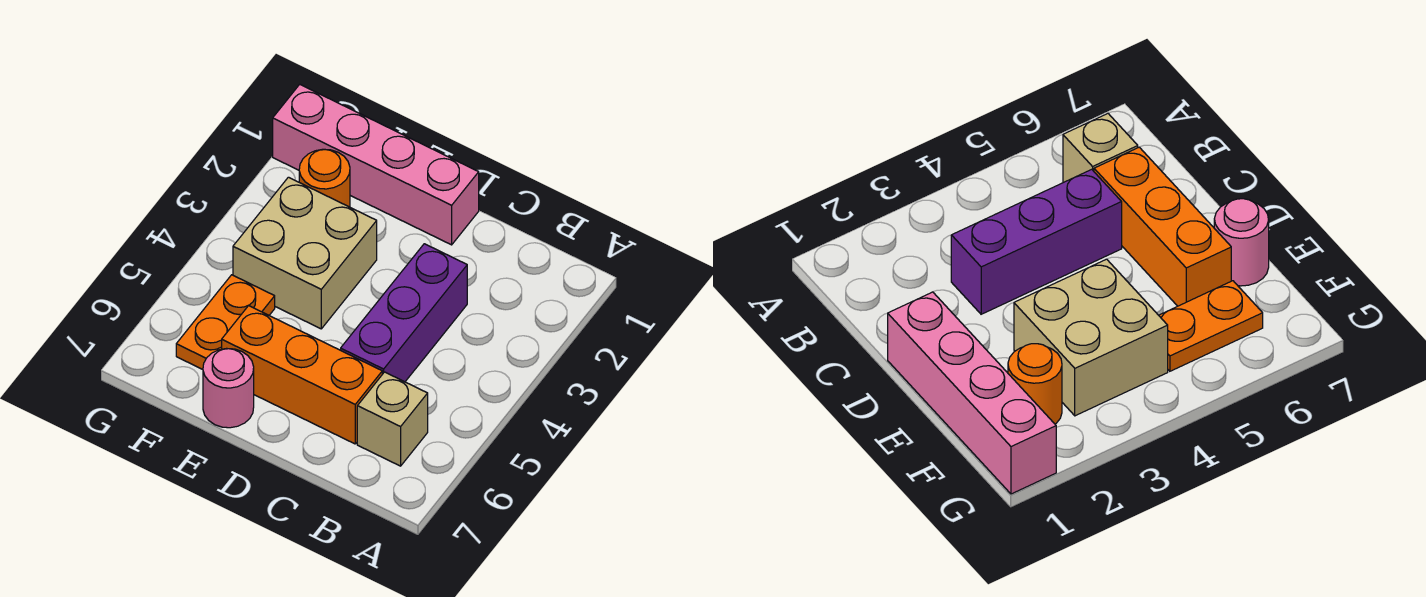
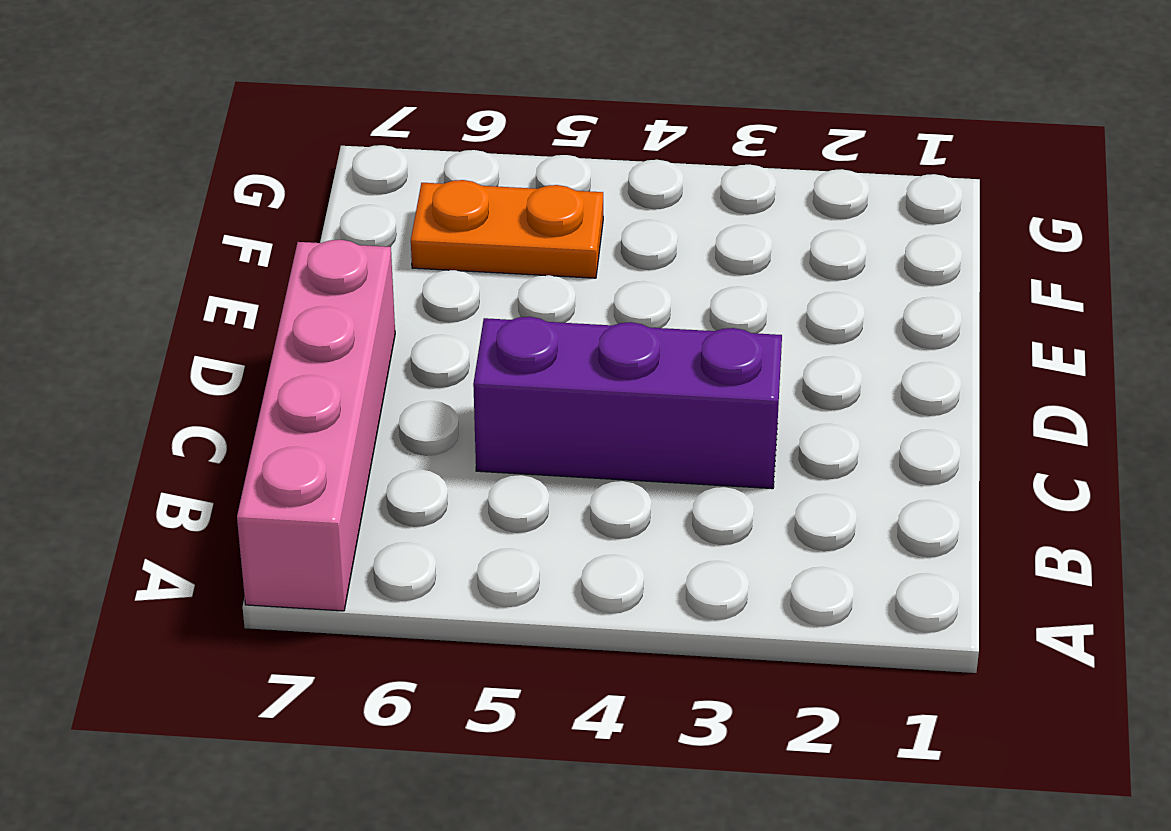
pink brick A7:D7 level 1 -> pink brick D1:G1 level 1
none -> tan brick B6 level 1
none -> orange brick C6:E6 level 1

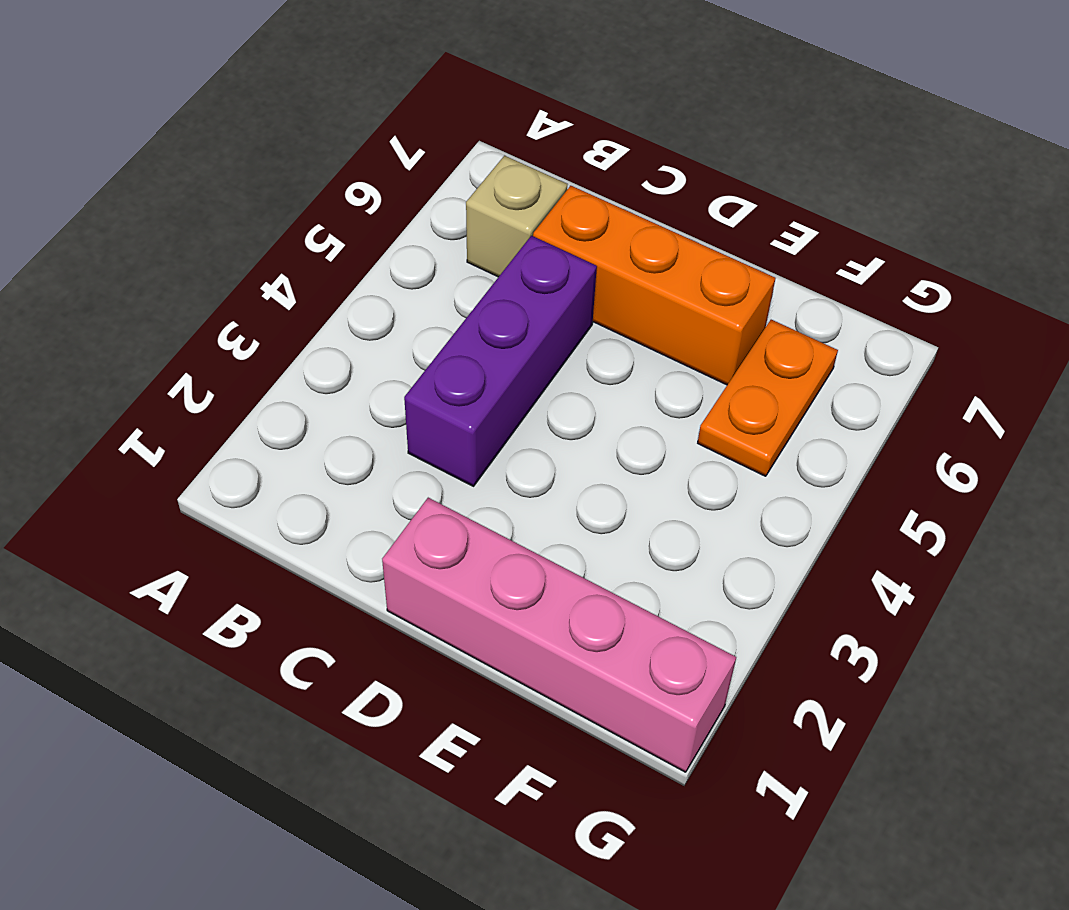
none -> tan brick E3:F4 level 1
none -> pink round brick E7 level 1

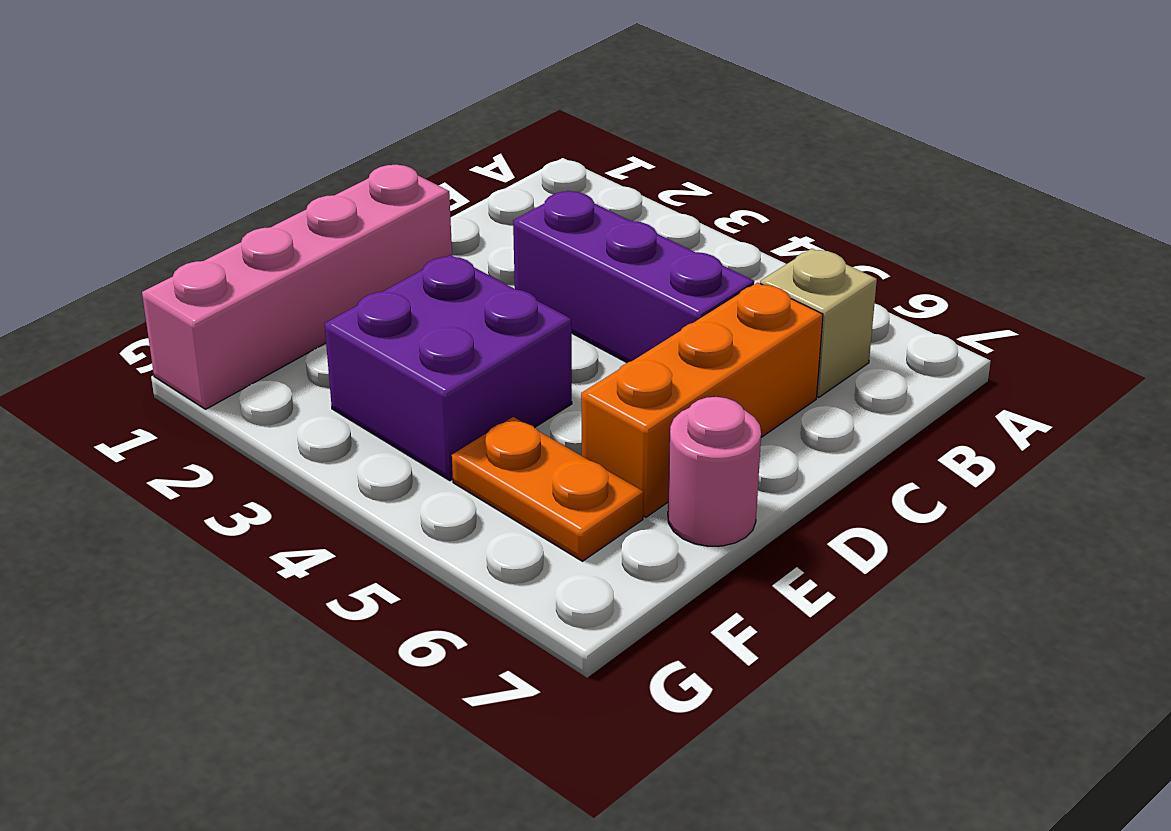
purple brick E3:F4 level 1 -> tan brick E3:F4 level 1
none -> orange round brick F2 level 1

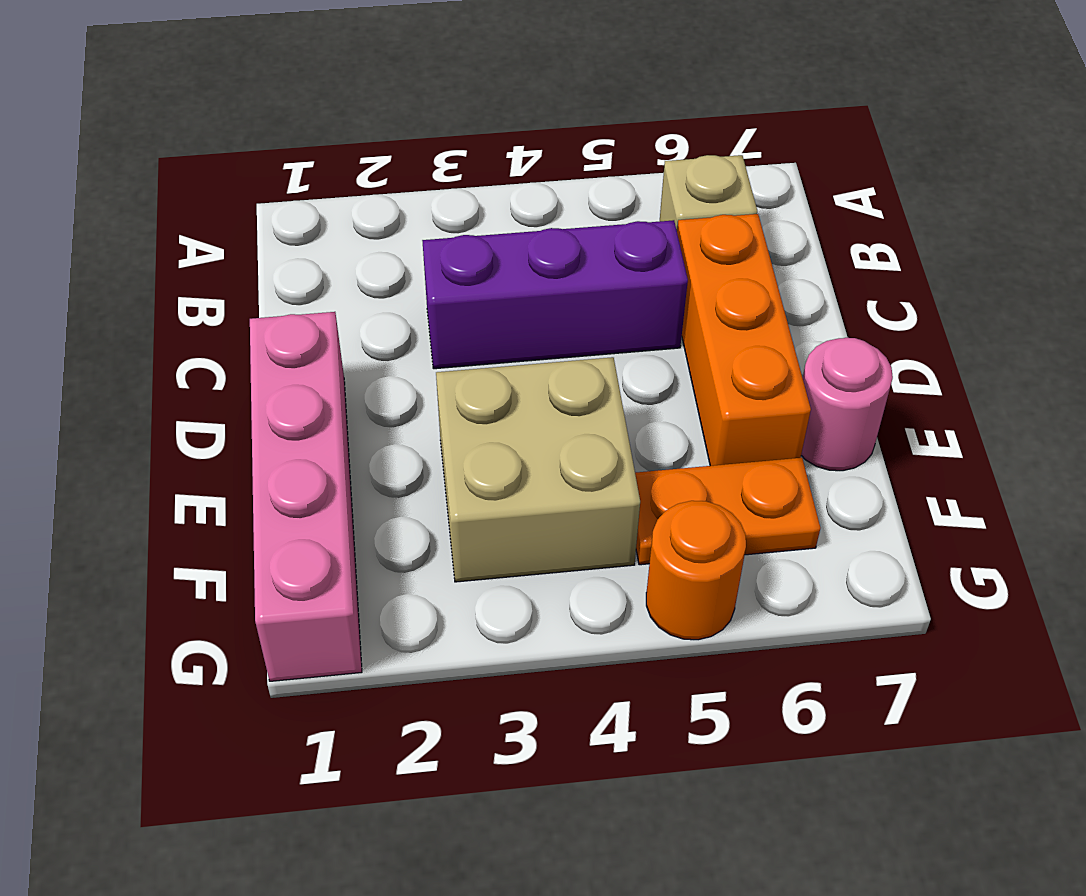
orange round brick G5 level 1 -> orange round brick F2 level 1

